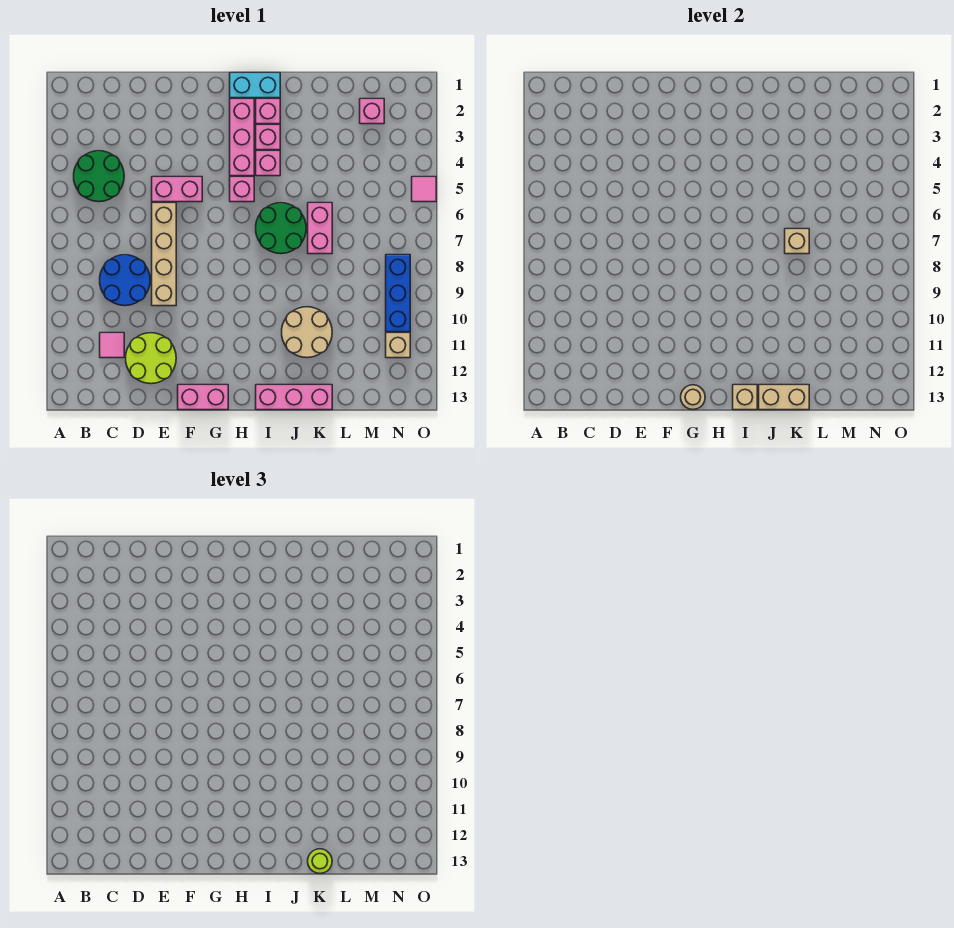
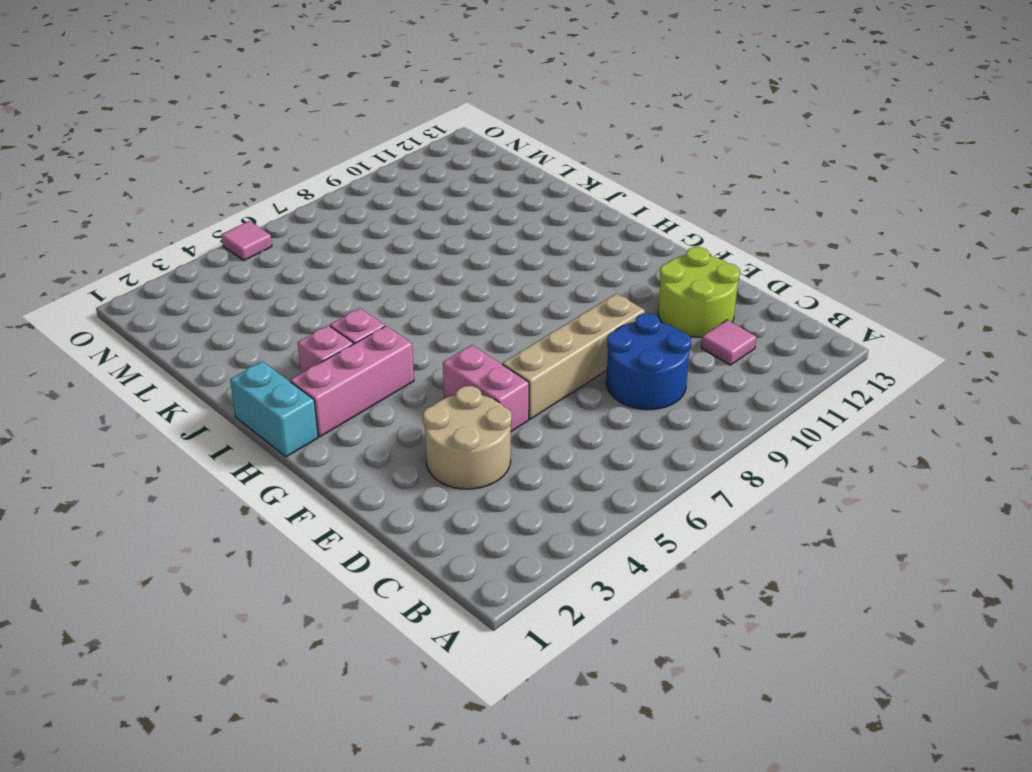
tan round brick D3:E4 level 1 -> tan round brick J10:K11 level 1
none -> green round brick B4:C5 level 1
none -> pink brick F13:G13 level 1
none -> pink brick H5 level 1

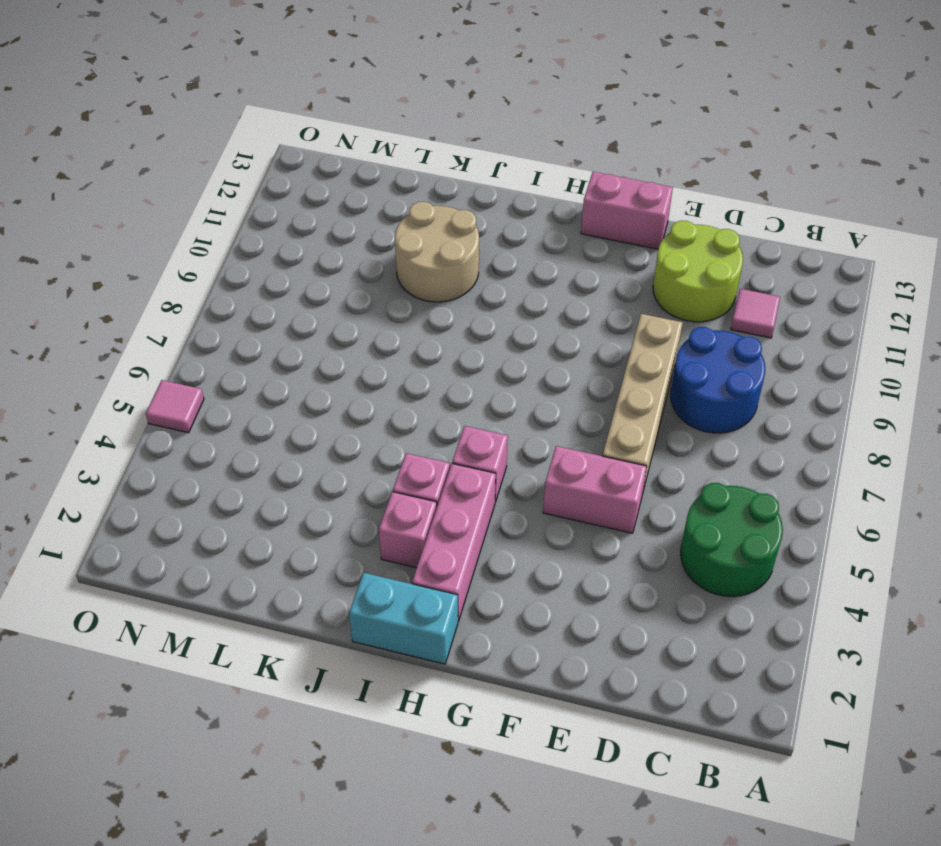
none -> pink brick I2 level 1
none -> green round brick I6:J7 level 1
none -> pink brick I13:K13 level 1

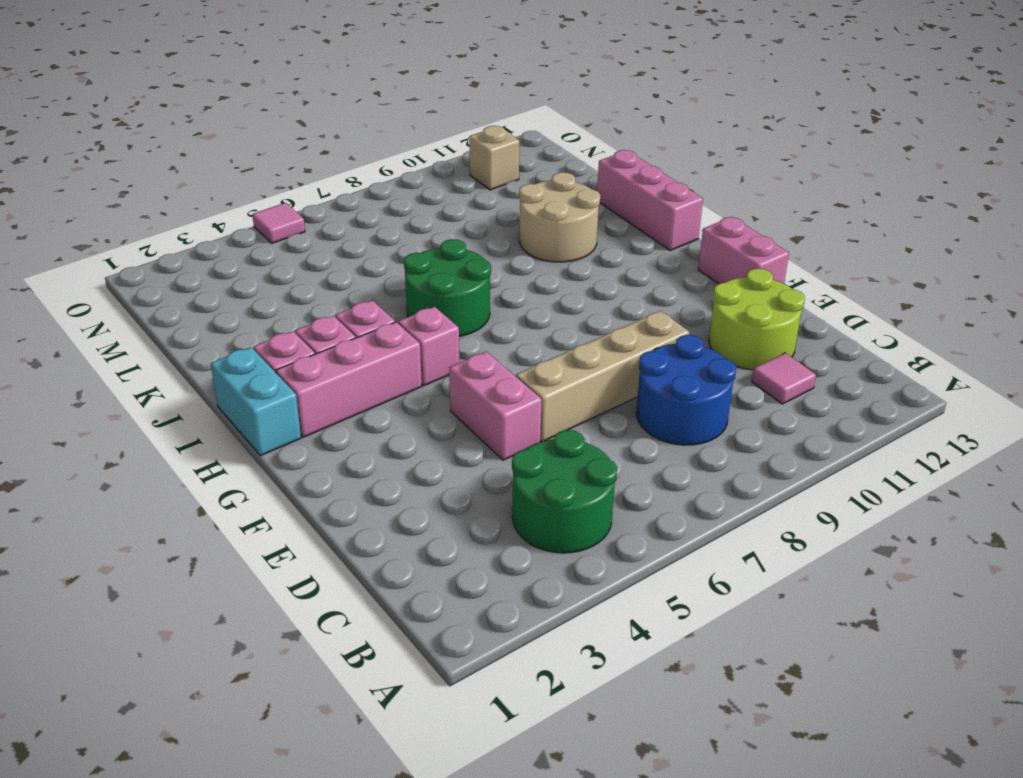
none -> pink brick K6:K7 level 1
none -> pink brick M2 level 1
none -> blue brick N8:N10 level 1

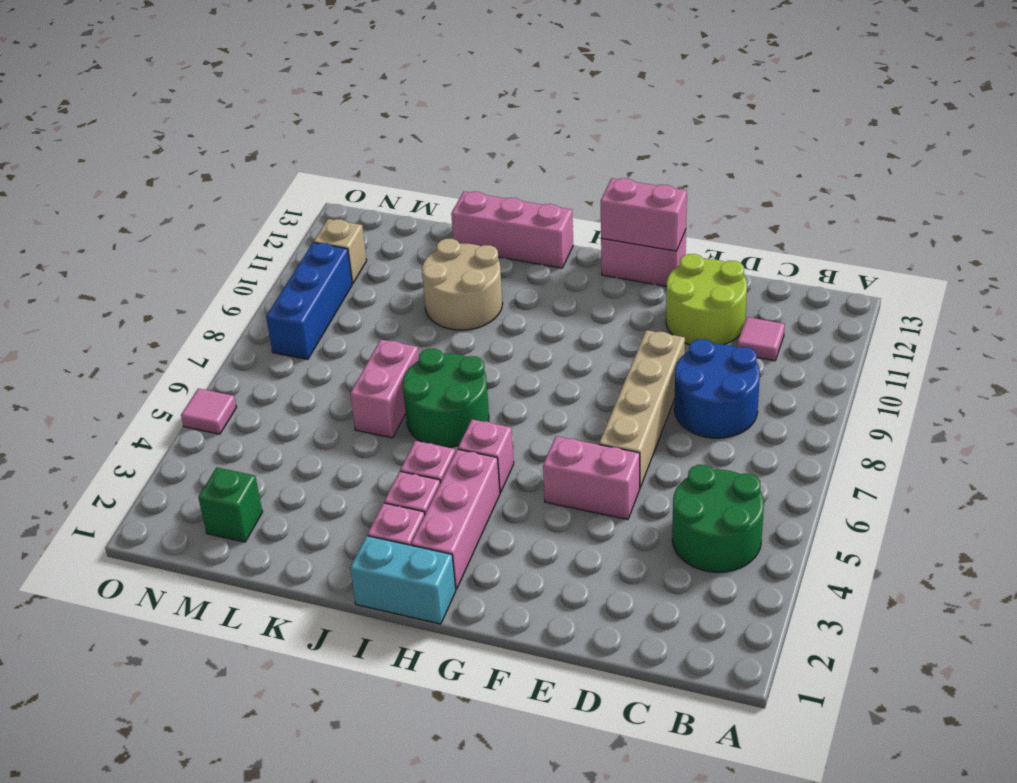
pink brick F13:G13 level 2 -> tan round brick G13 level 2
green brick M2 level 1 -> pink brick M2 level 1
none -> tan brick I13 level 2
none -> tan brick J13:K13 level 2
none -> tan brick K7 level 2

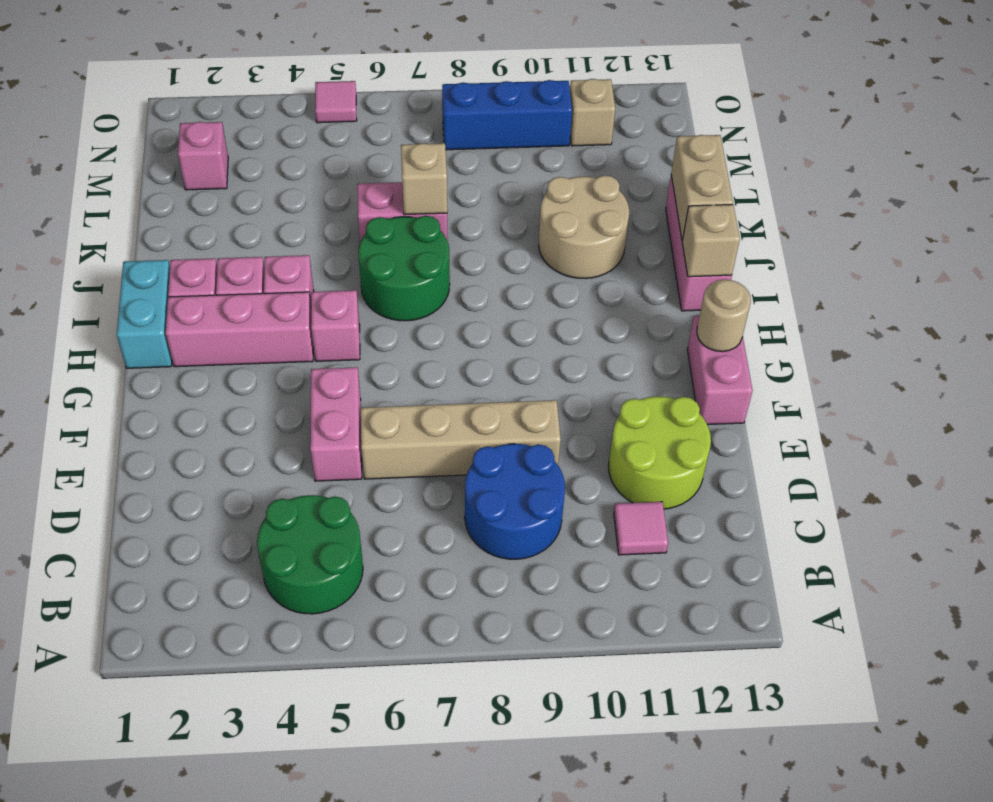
none -> lime round brick K13 level 3

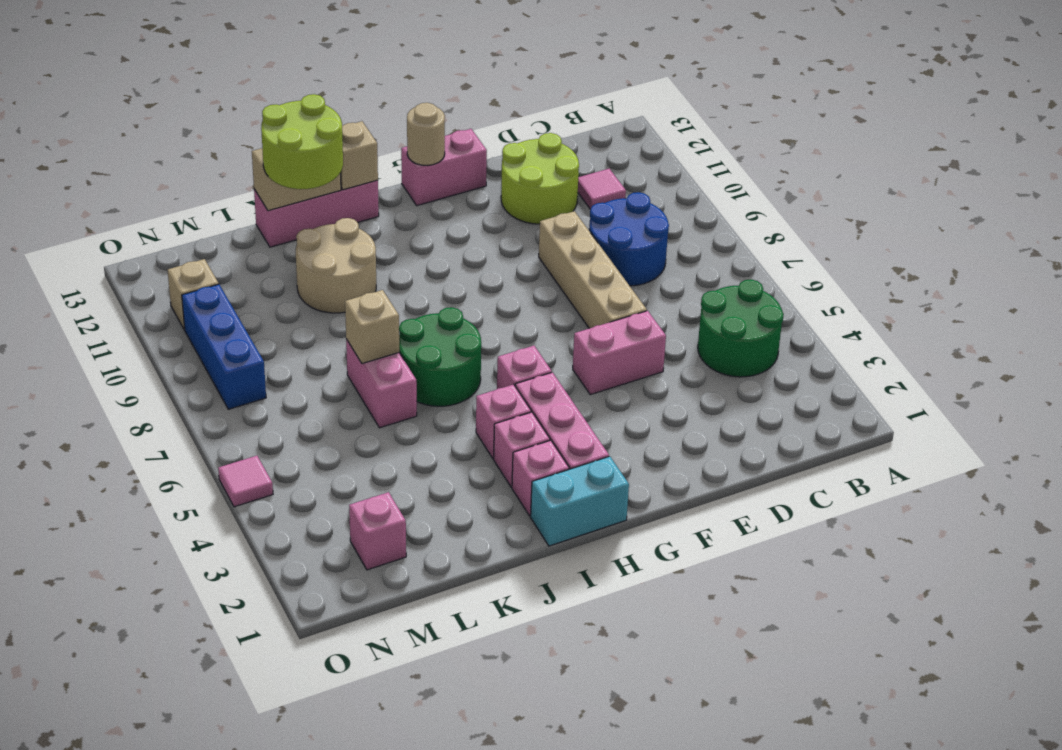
lime round brick J12:K13 level 3 -> lime round brick K13 level 3

